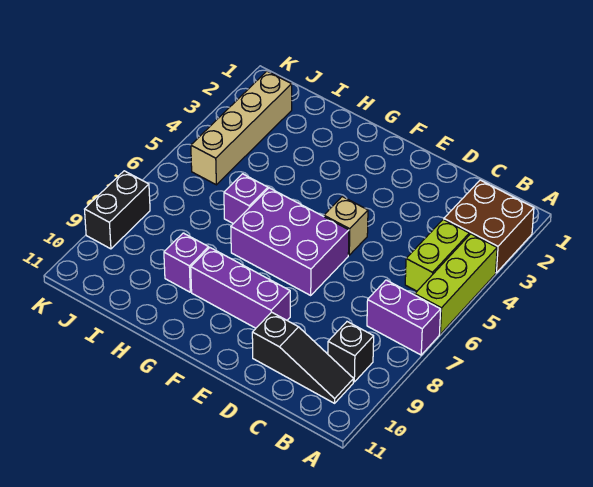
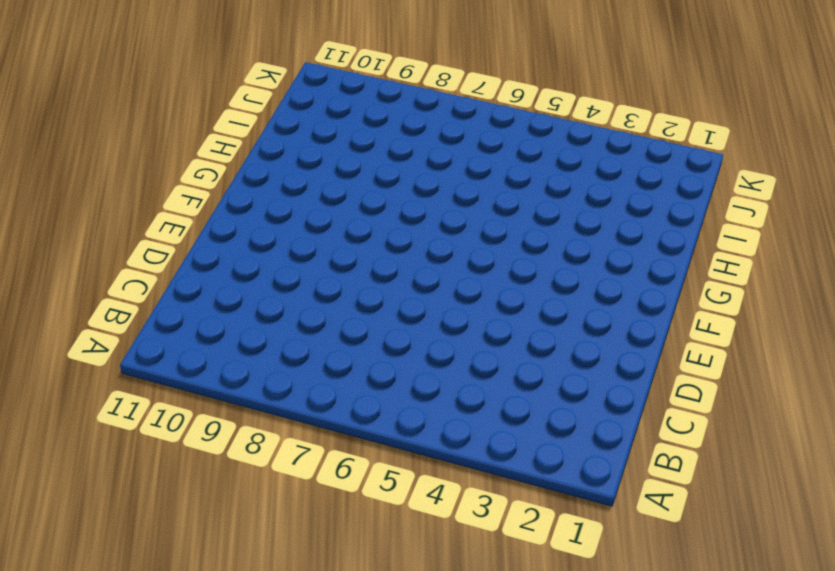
none -> brown brick A2:B3 level 1
none -> lime brick A4:A6 level 1
none -> purple brick A7:B7 level 1

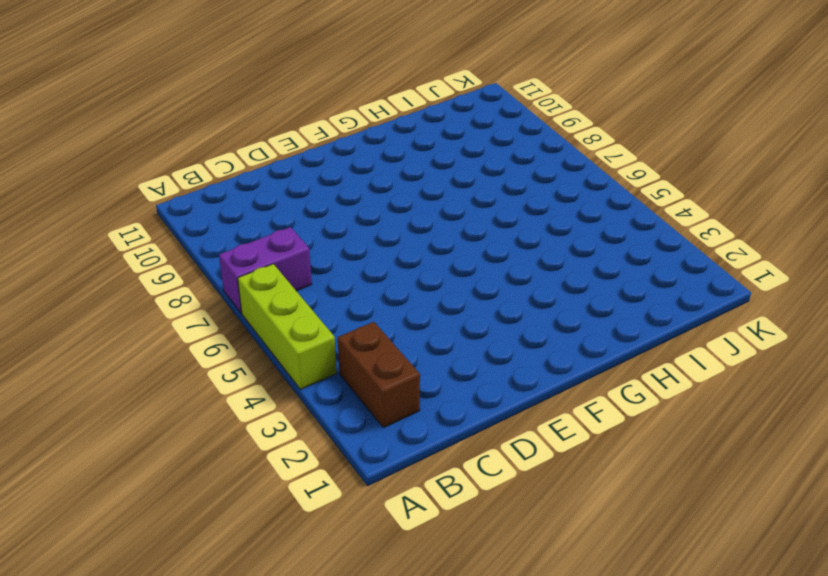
brown brick B2:B3 level 1 -> brown brick A2:B3 level 1
none -> lime brick B4:B5 level 1
none -> black brick B9 level 1
none -> black slope B10:D10 level 1 top D

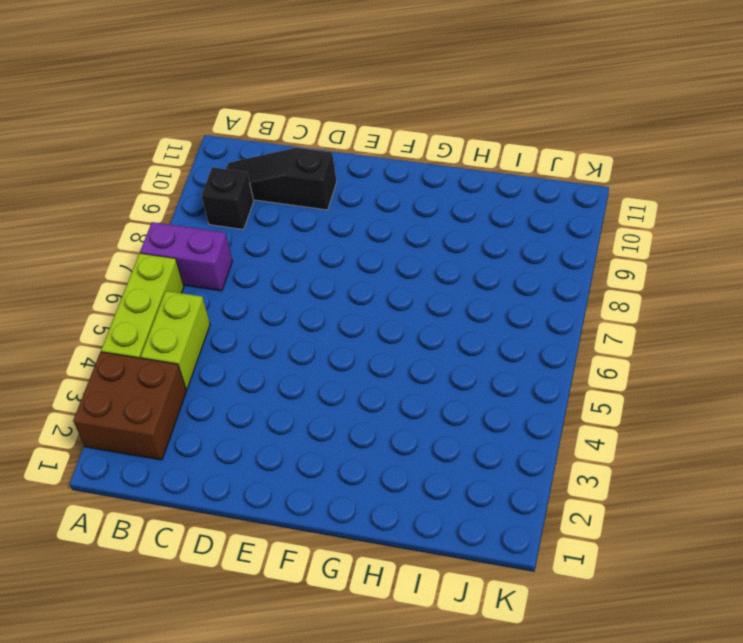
none -> tan brick E5 level 1
none -> purple brick E6:G7 level 1
none -> purple brick E9:G9 level 1

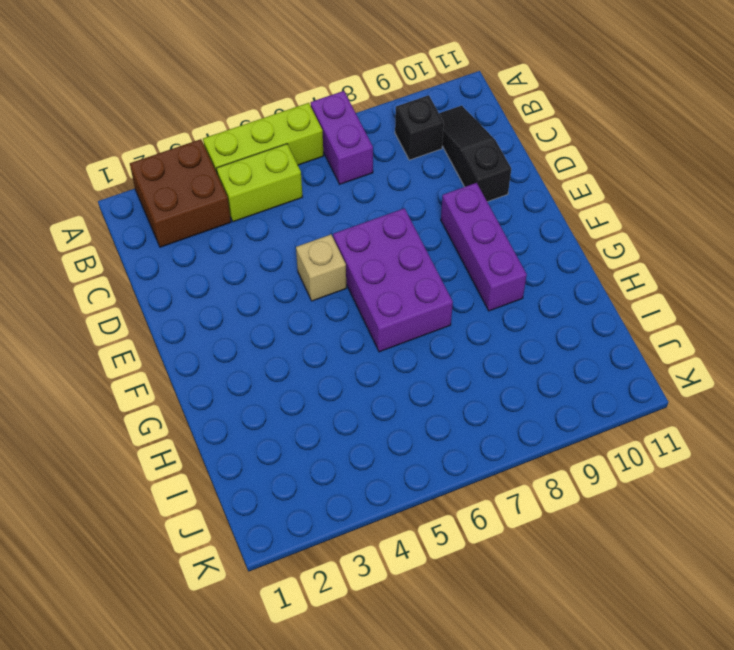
none -> purple brick H6 level 1
none -> purple brick H9 level 1
none -> tan brick J2:J5 level 1

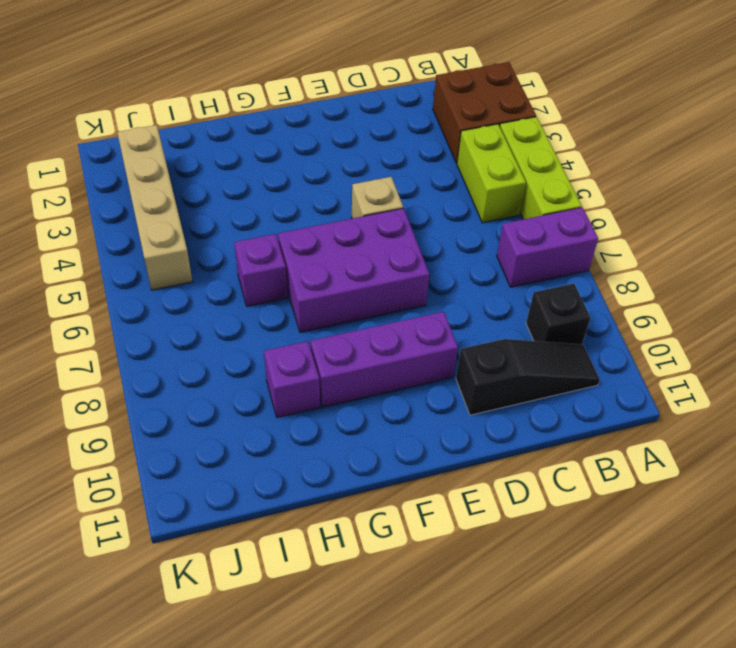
none -> black brick K8:K9 level 1

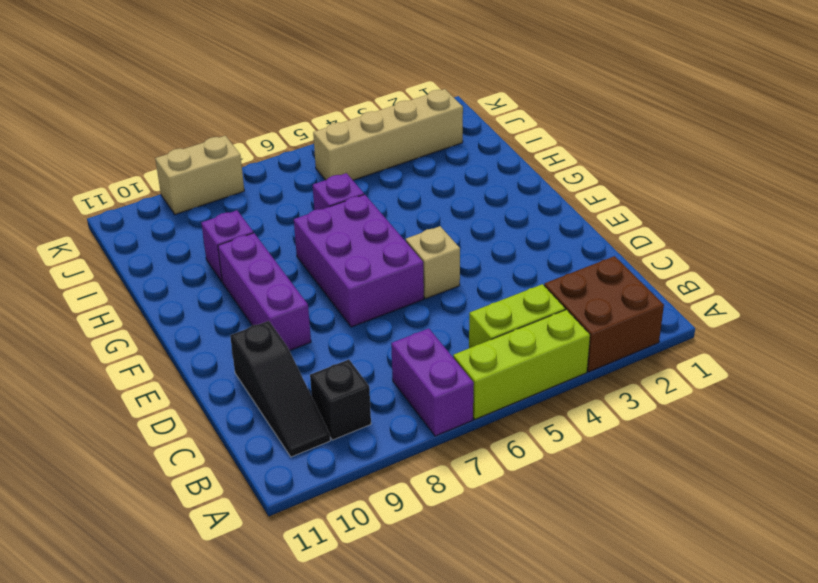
tan brick K8:K9 level 1 -> black brick K8:K9 level 1

